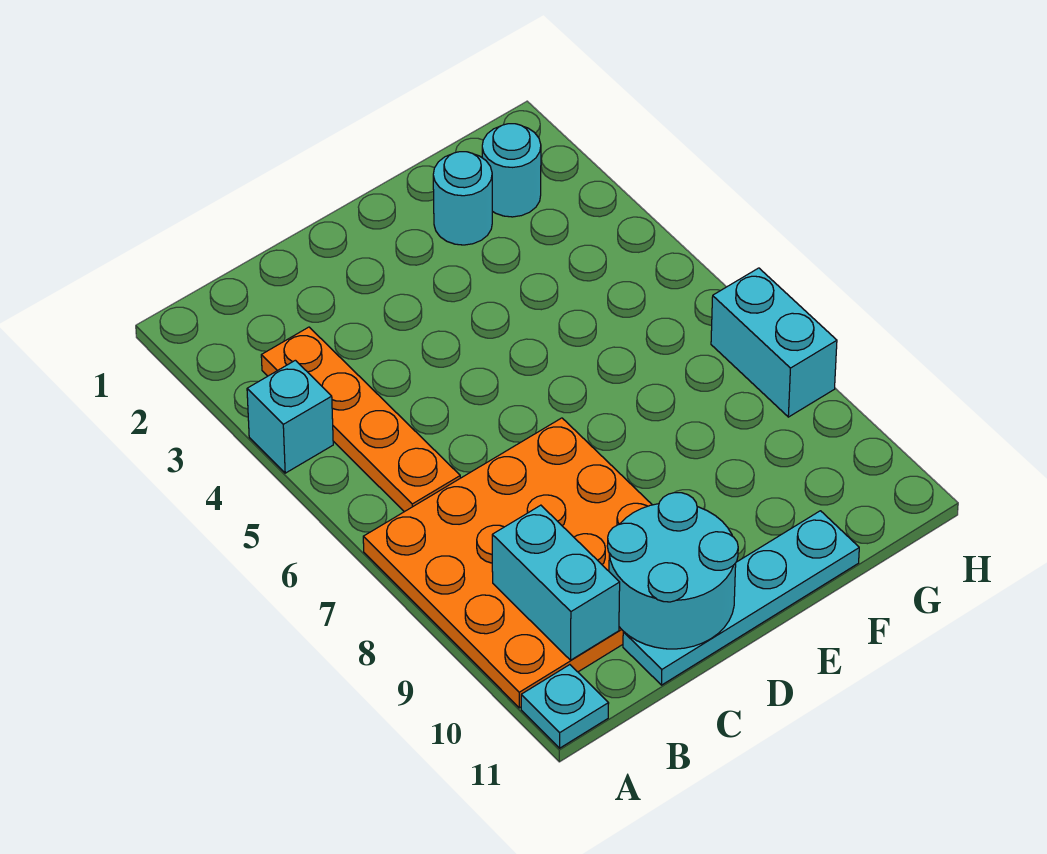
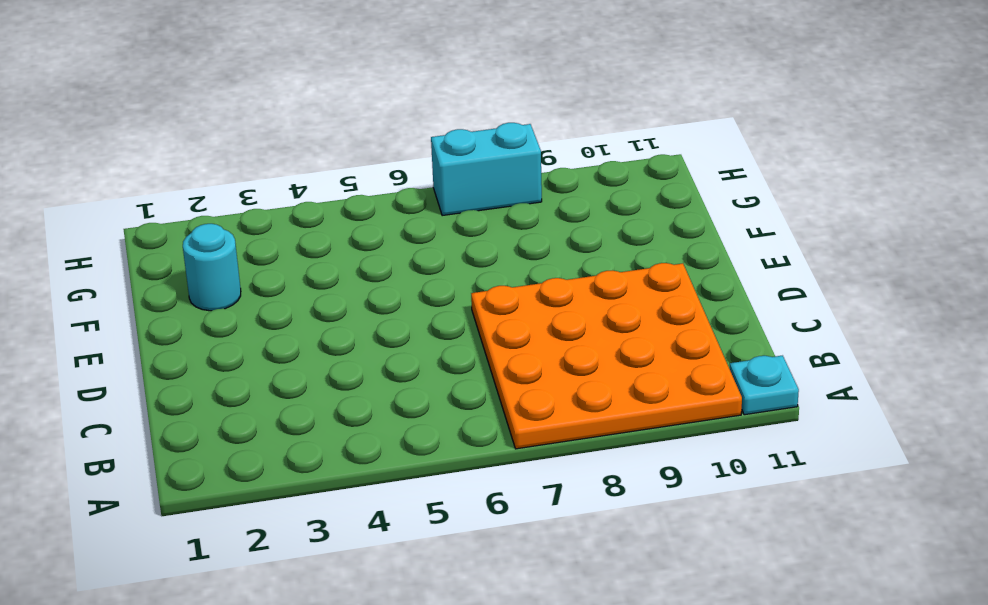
none -> cyan brick A4 level 1
none -> orange plate B3:B6 level 1

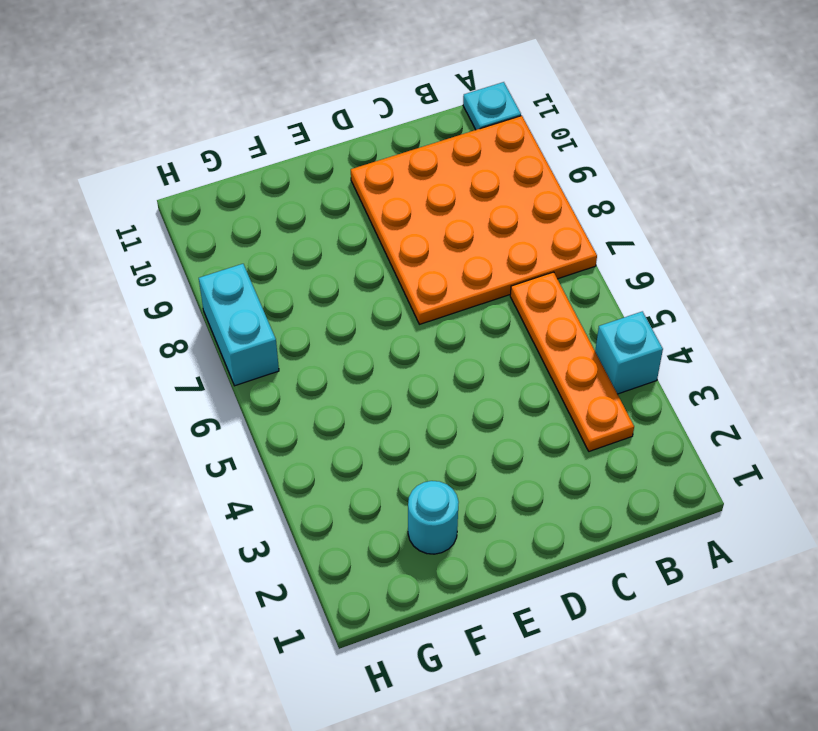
none -> cyan plate C11:F11 level 1
none -> cyan round brick G2 level 1

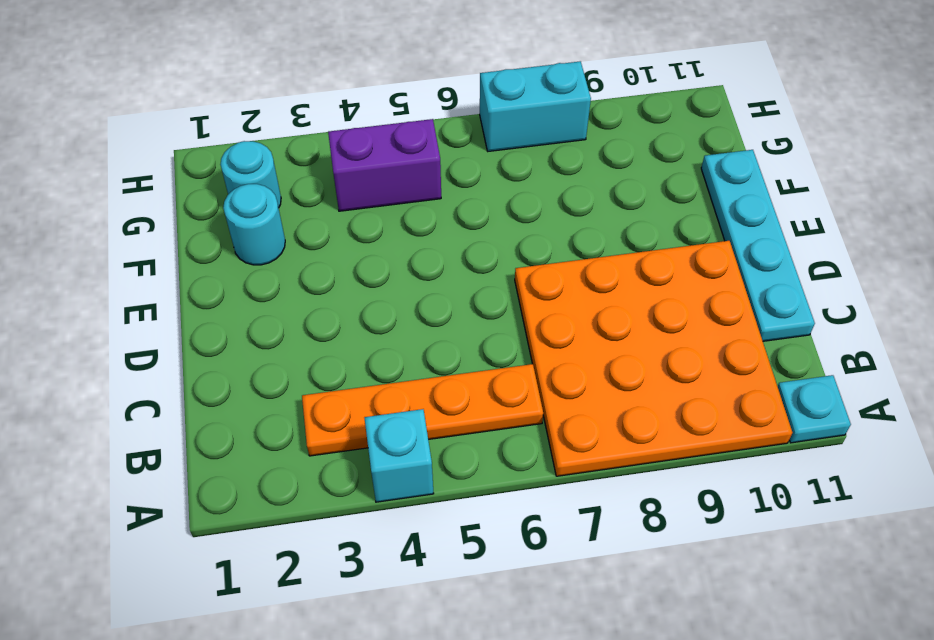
purple brick G4:G5 level 1 -> none
none -> cyan brick B9:B10 level 2
none -> cyan round brick C10:D11 level 2

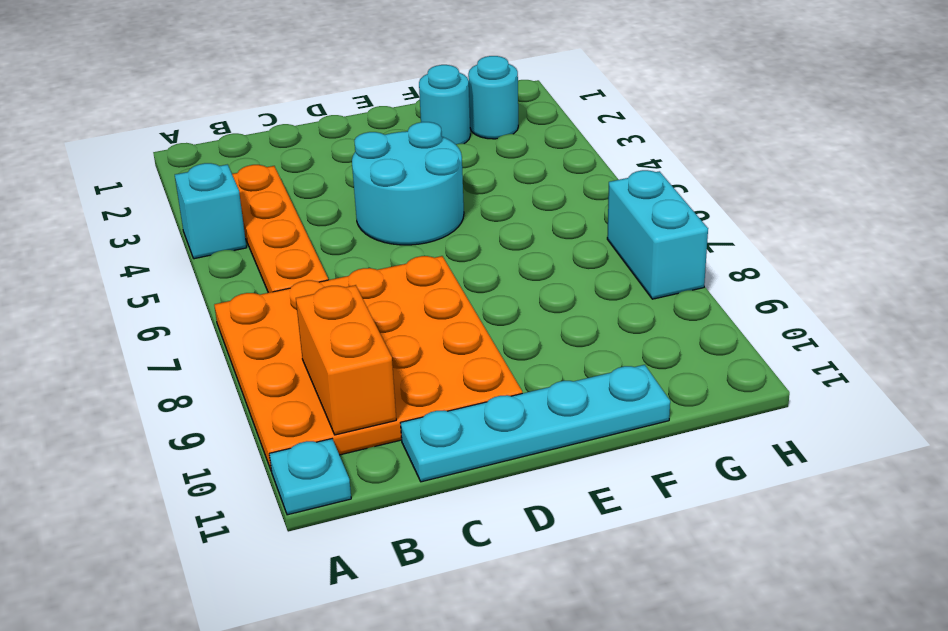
orange brick B9:B10 level 2 -> cyan brick B9:B10 level 2
cyan round brick D4:E5 level 1 -> cyan round brick C10:D11 level 2

